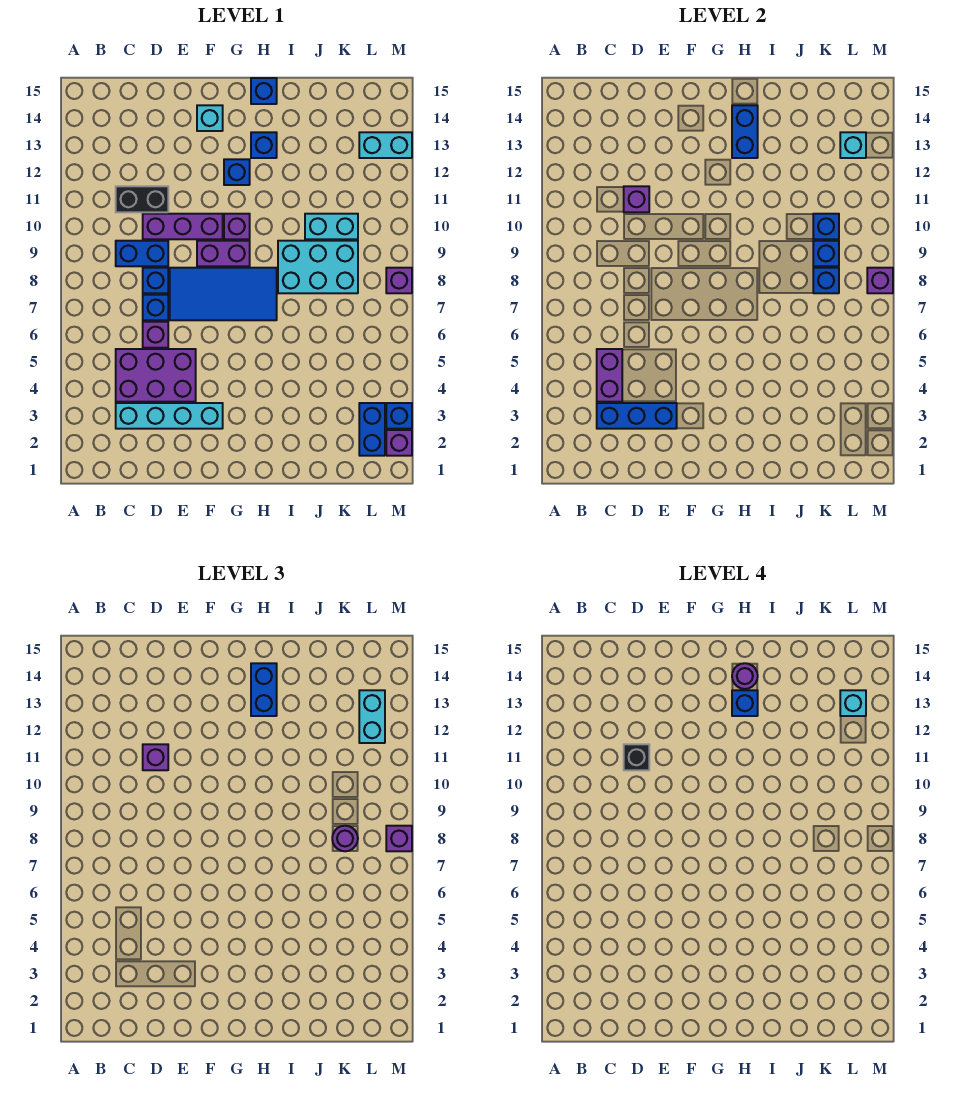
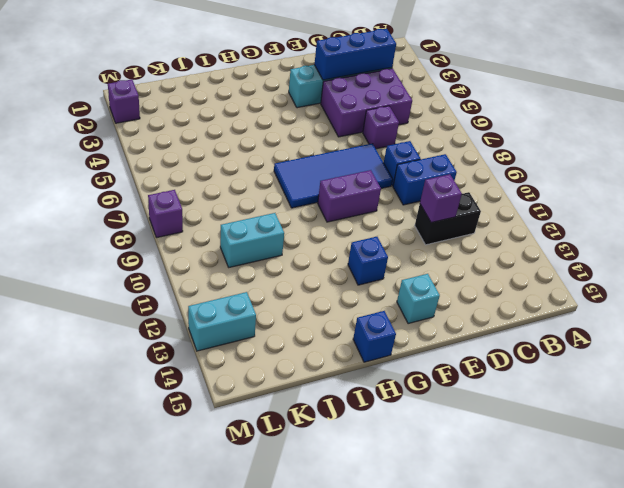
none -> blue brick D7 level 1
none -> purple brick D10:F10 level 1
none -> purple brick G10 level 1
none -> blue brick H13 level 1

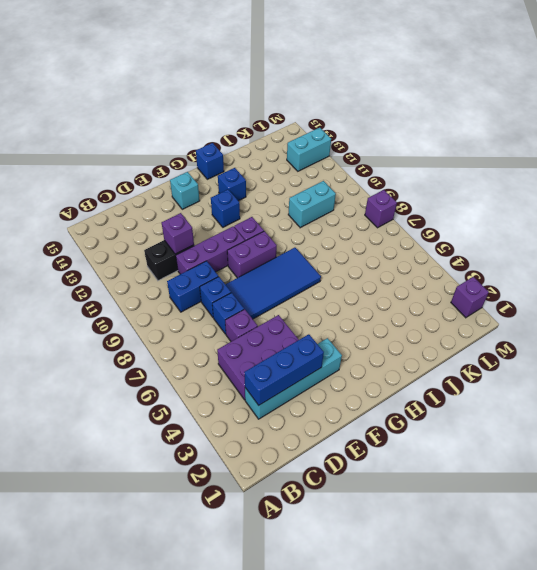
none -> cyan brick I8:K9 level 1
none -> blue brick L2:L3 level 1
none -> blue brick M3 level 1
none -> purple brick C4:C5 level 2

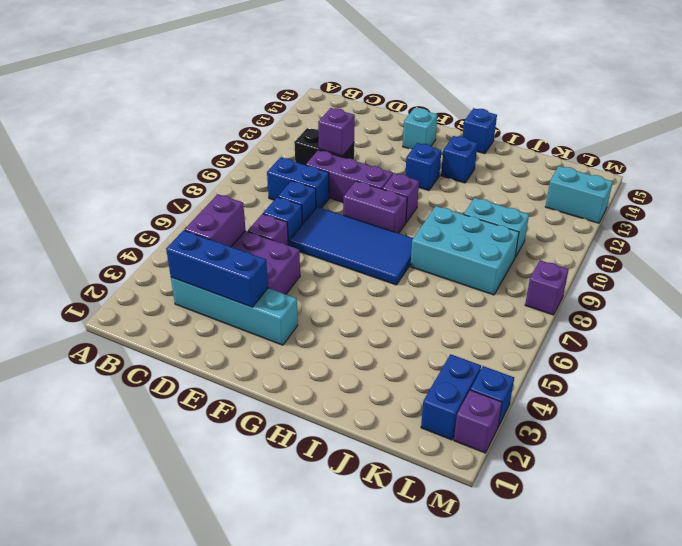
none -> blue brick H13:H14 level 2
none -> blue brick K8 level 2
none -> blue brick K9 level 2
none -> blue brick K10 level 2

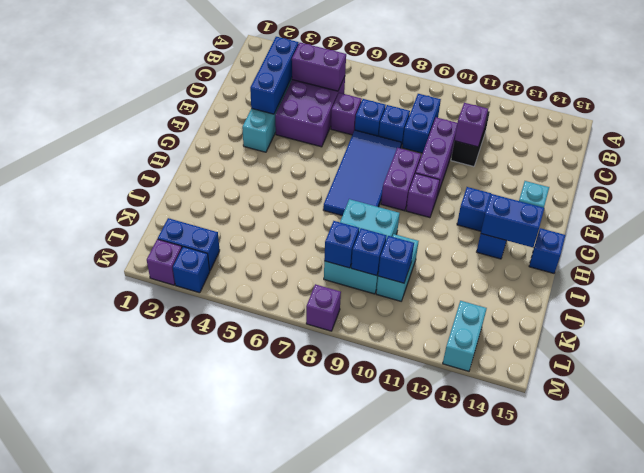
none -> cyan brick L13 level 2
none -> purple brick M8 level 2
none -> purple brick D11 level 3
none -> blue brick H13:H14 level 3

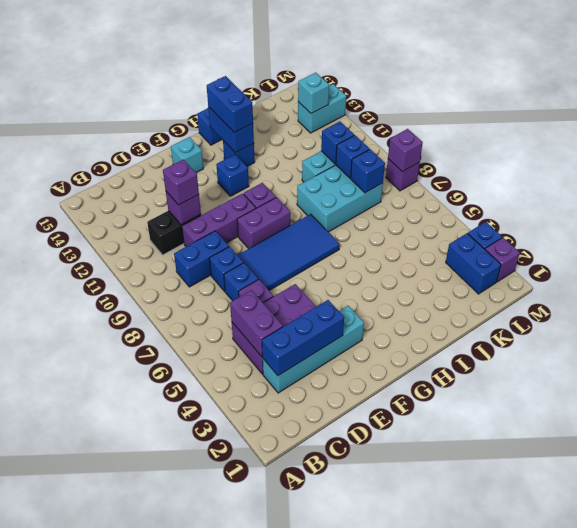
none -> purple round brick K8 level 3
none -> cyan brick L12:L13 level 3
none -> purple brick M8 level 3
none -> black brick D11 level 4

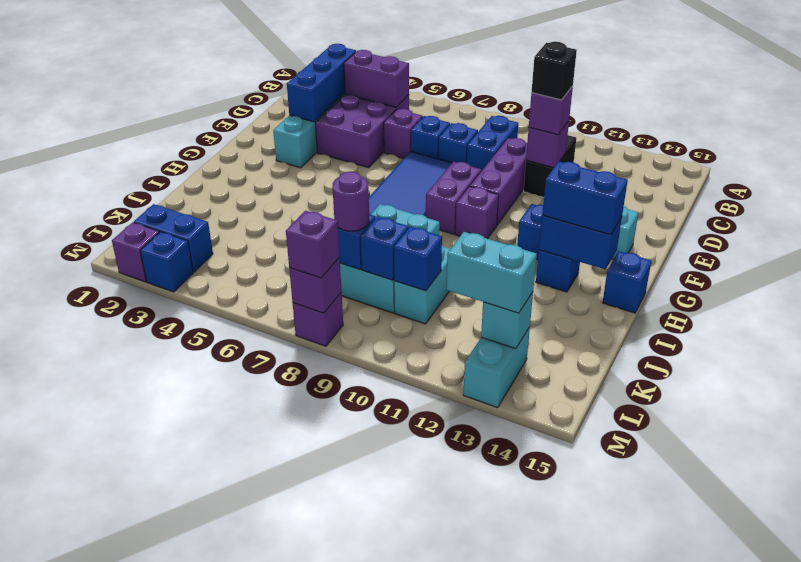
none -> blue brick H13 level 4
none -> purple round brick H14 level 4
none -> cyan brick L13 level 4

